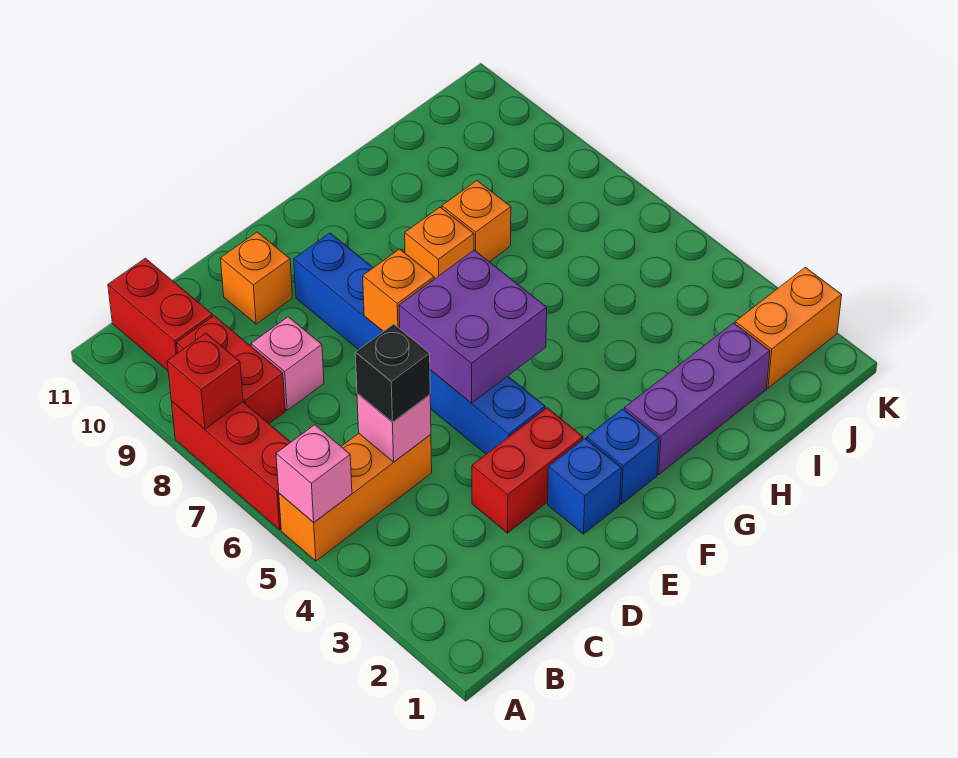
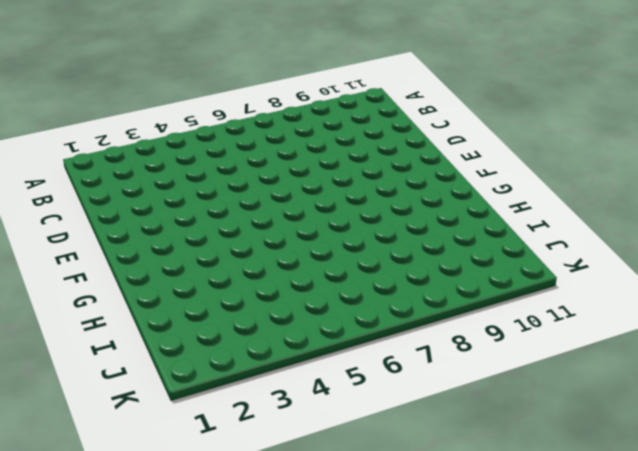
none -> orange brick A5:C5 level 1
none -> red brick A6:A8 level 1
none -> red brick B8:B9 level 1

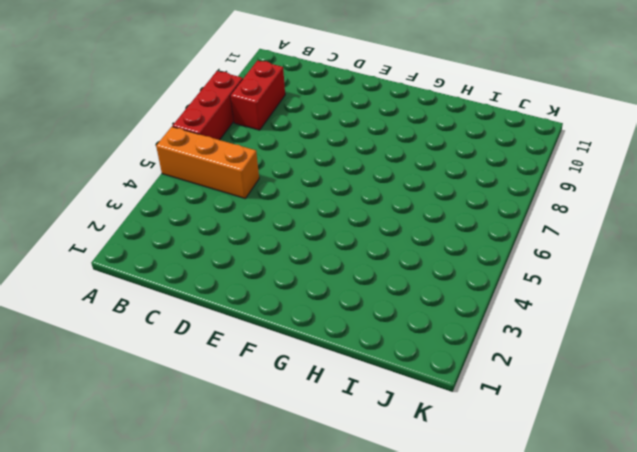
none -> red brick B10:B11 level 1
none -> pink brick C8 level 1
none -> red brick D3:E3 level 1

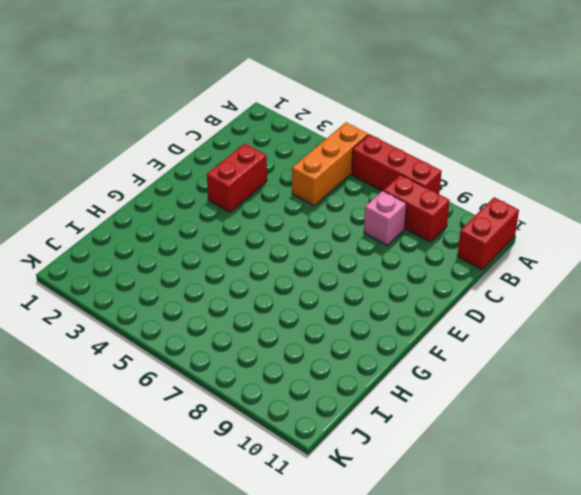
red brick A11:B11 level 1 -> red brick B10:B11 level 1
none -> orange brick D10 level 1
none -> blue brick E2 level 1
none -> blue brick E4:E9 level 1

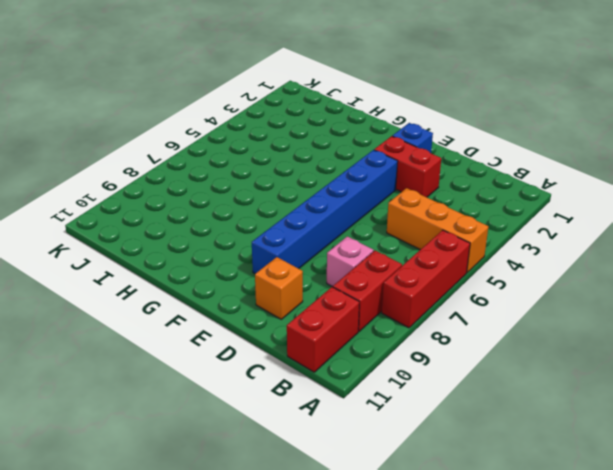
none -> blue brick F2 level 1
none -> purple brick G2:I2 level 1
none -> orange brick G8 level 1

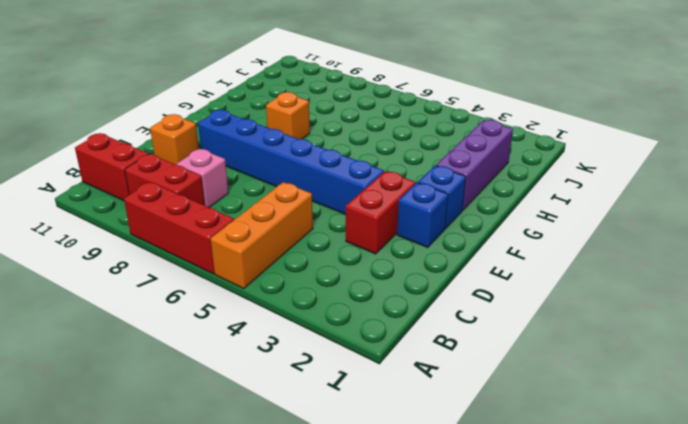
none -> orange brick H8 level 1
none -> orange brick J2:K2 level 1
none -> pink brick A5 level 2

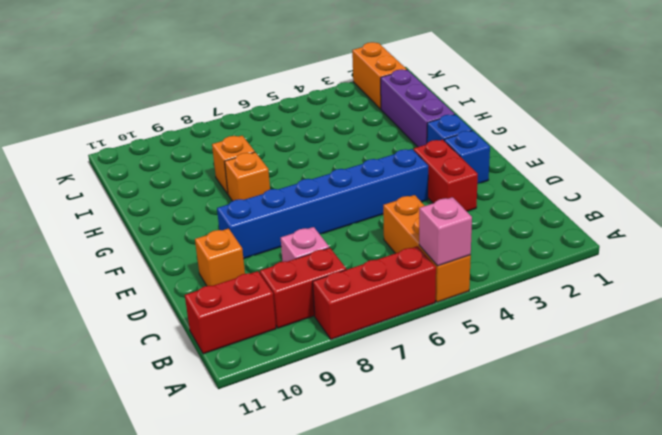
none -> red brick A8 level 2
none -> pink brick C5 level 2
none -> purple brick E5:F6 level 2

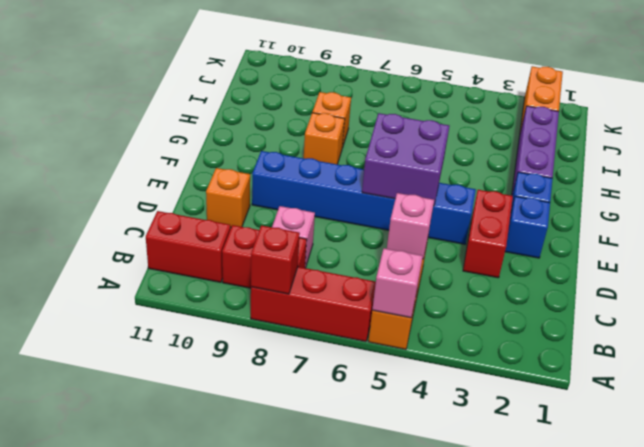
none -> orange brick E7 level 2
none -> black brick C5 level 3

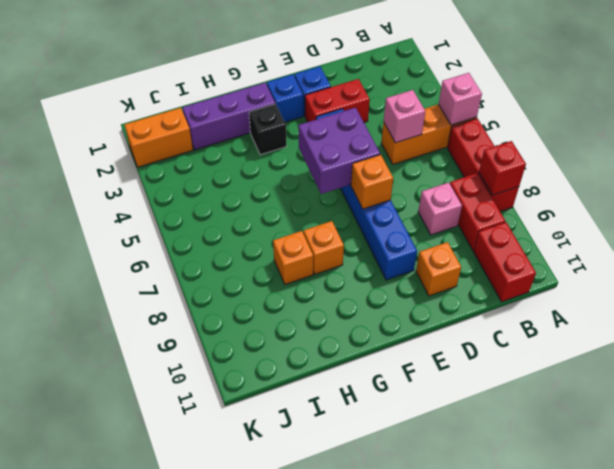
black brick G3 level 1 -> black brick C5 level 3

